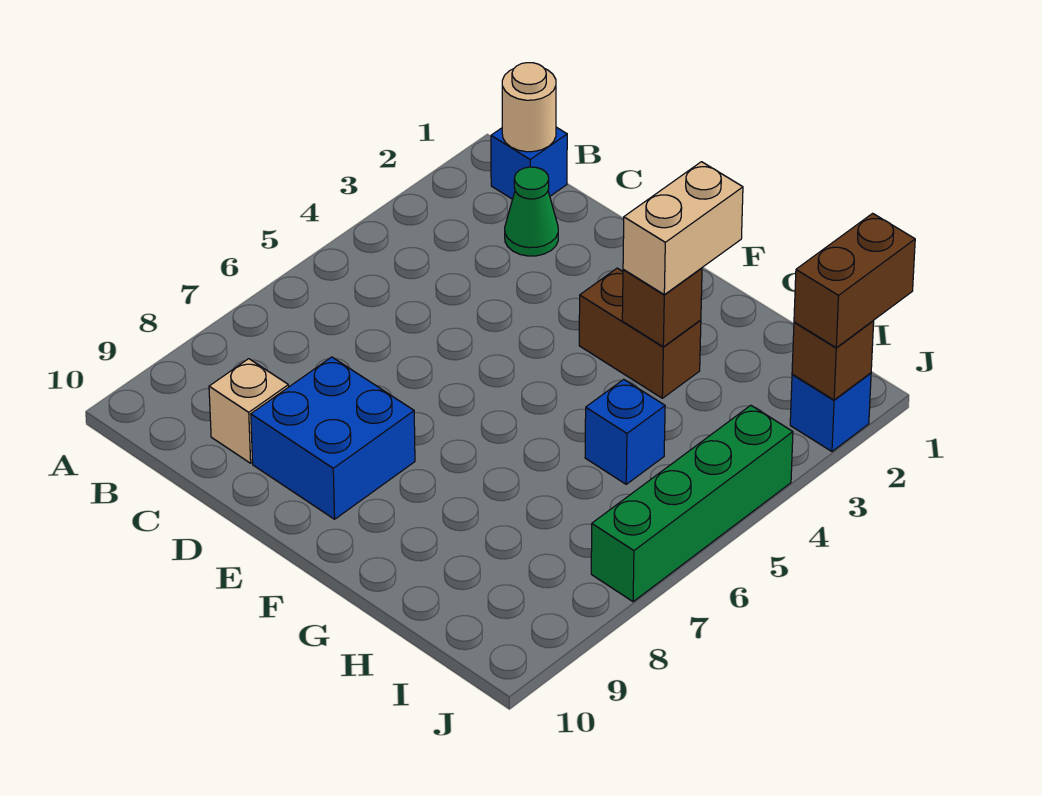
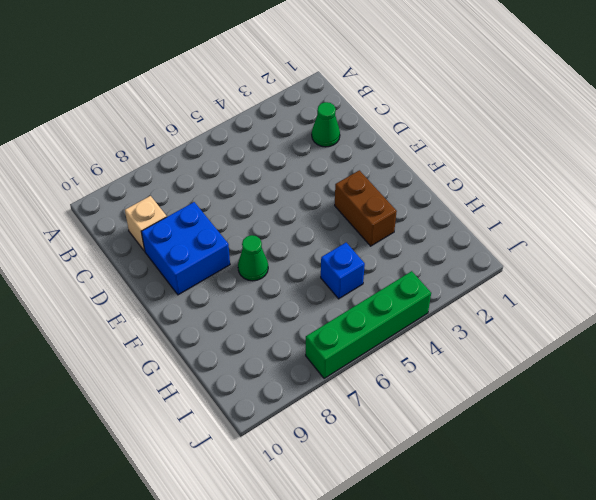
green cone F7 level 1 -> none
none -> blue brick B1 level 1
none -> blue brick J2 level 1
none -> tan round brick B1 level 2

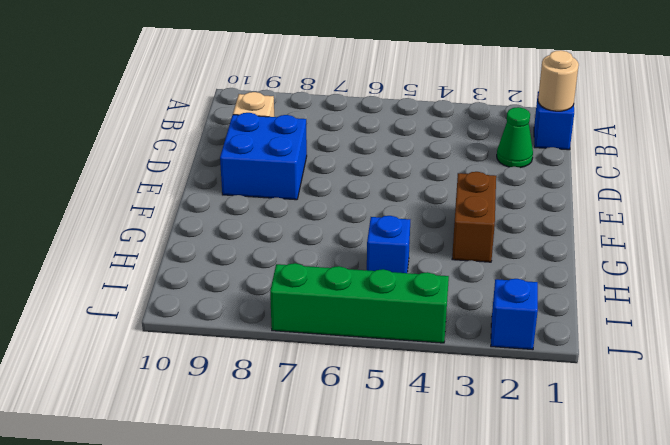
none -> brown brick G3 level 2
none -> brown brick J2 level 2
none -> tan brick G2:G3 level 3

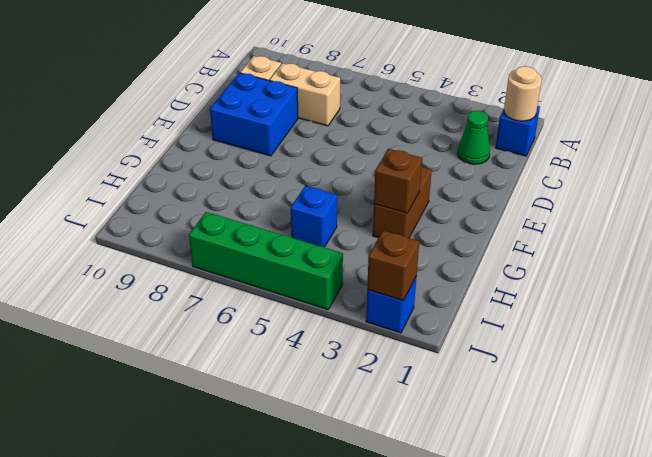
tan brick C7:C8 level 1 -> tan brick G2:G3 level 3
none -> brown brick J1:J2 level 3

